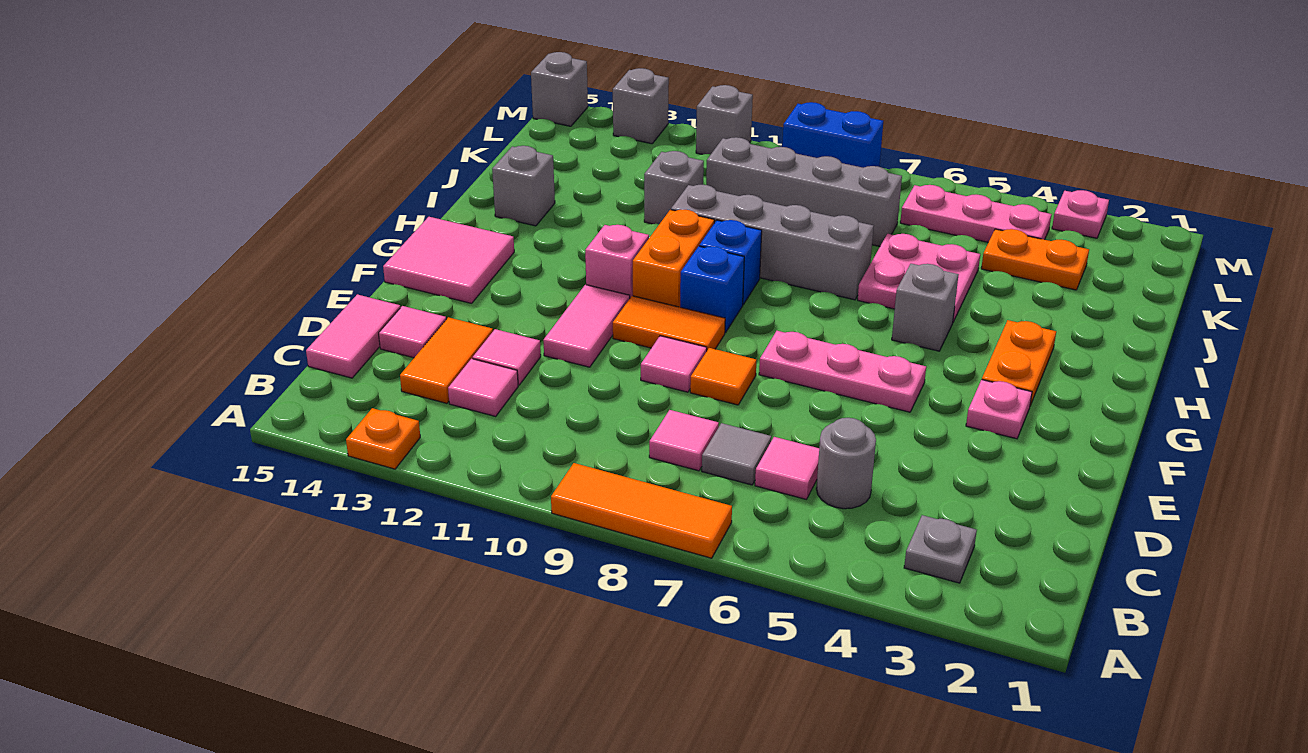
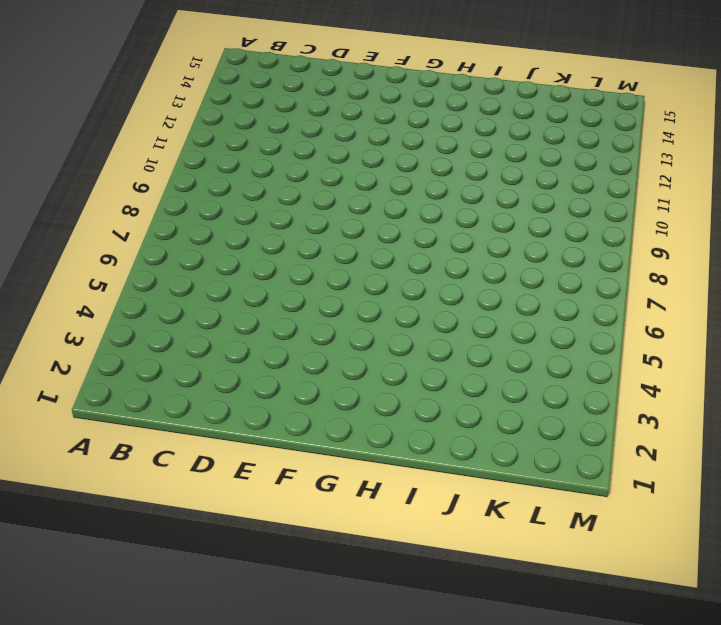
none -> orange tile A7:A9 level 1
none -> orange plate A13 level 1
none -> grey plate B3 level 1
none -> grey round brick C5 level 1

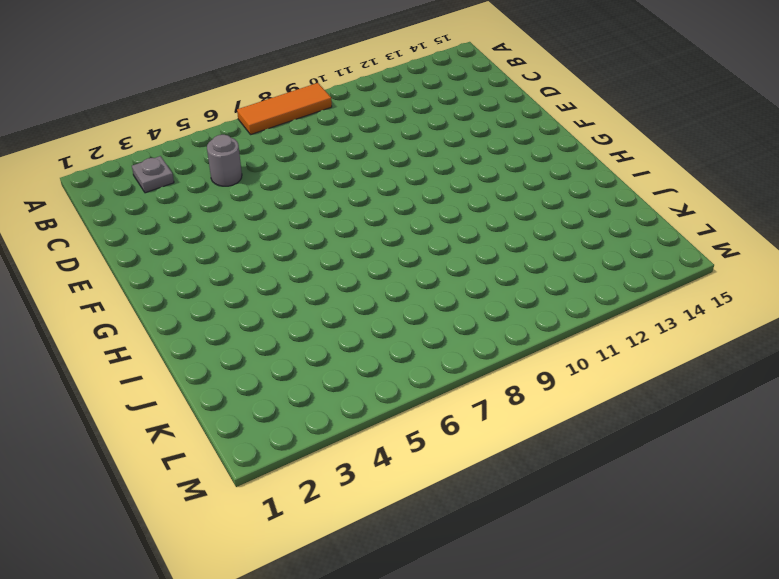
none -> orange plate A13 level 1
none -> pink tile C6 level 1
none -> grey tile C7 level 1
none -> pink tile C8 level 1

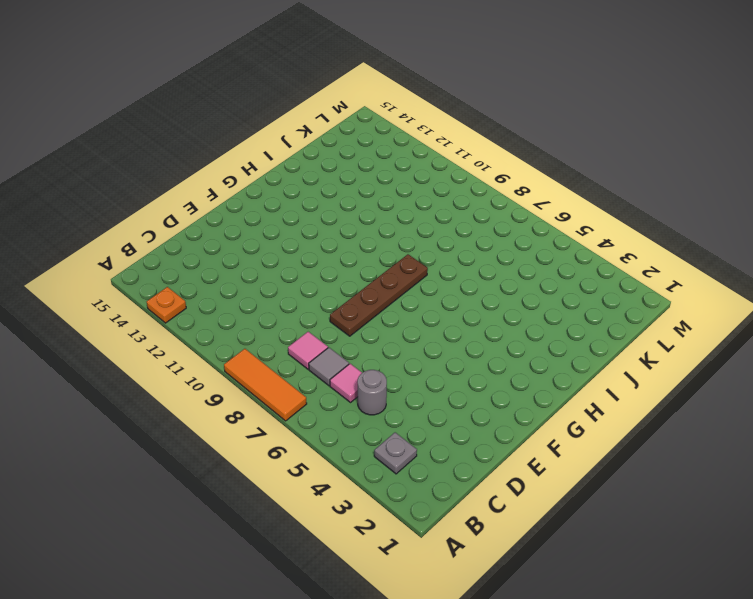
brown plate E8:H8 level 1 -> orange tile E8 level 1
none -> pink tile C12 level 1
none -> orange tile C13:D13 level 1
none -> pink tile C15:D15 level 1
none -> pink tile D12 level 1

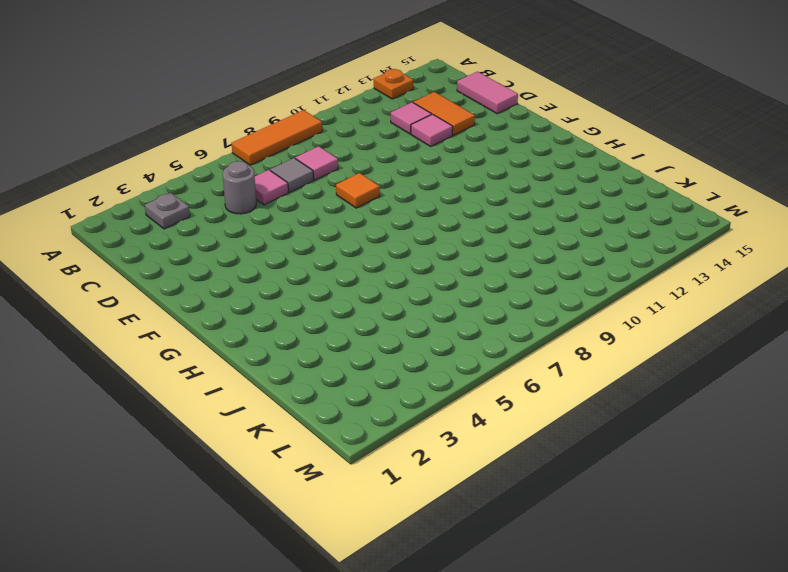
none -> pink tile D14 level 1
none -> pink tile E9 level 1
none -> pink tile E11:F11 level 1
none -> pink plate F3 level 1

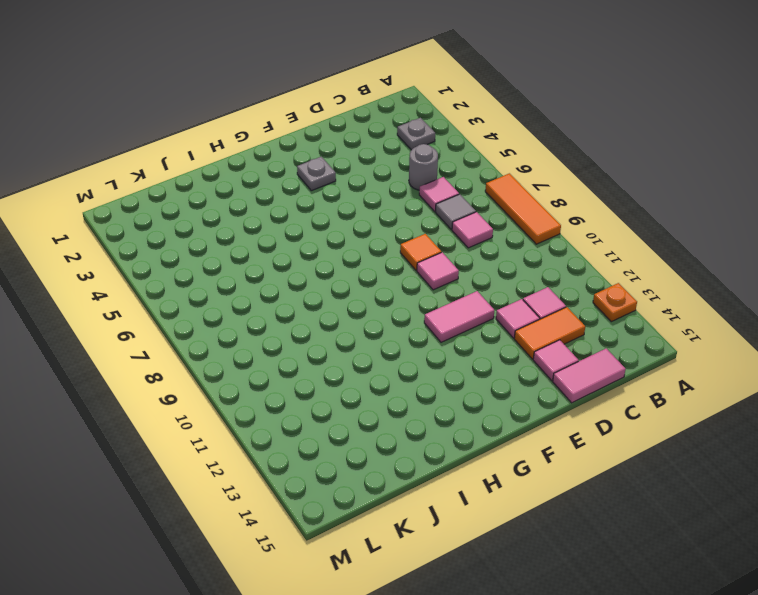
grey plate F3 level 1 -> pink plate F3 level 1
none -> pink plate F5:F7 level 1
none -> orange tile F9:F10 level 1
none -> pink tile F14:G15 level 1
none -> orange plate G3:H3 level 1

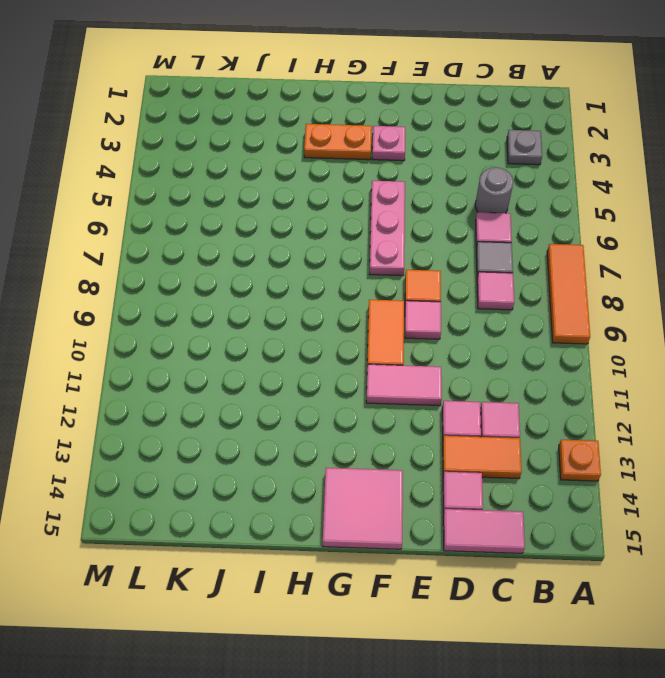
none -> blue brick G9 level 1
none -> orange brick G10:H10 level 1
none -> pink brick G11 level 1
none -> grey brick H5 level 1

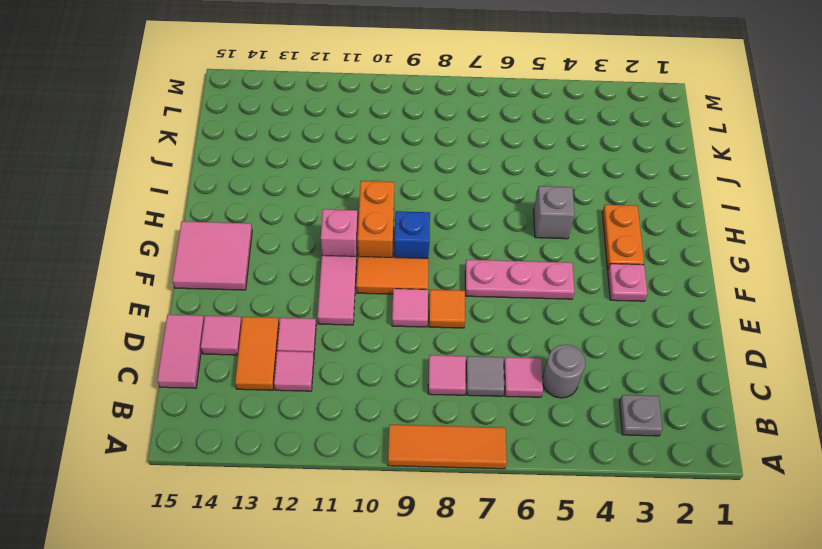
none -> orange plate A13 level 1
none -> blue brick H9 level 1
none -> pink plate I5:J6 level 1
none -> grey brick I7:I10 level 1

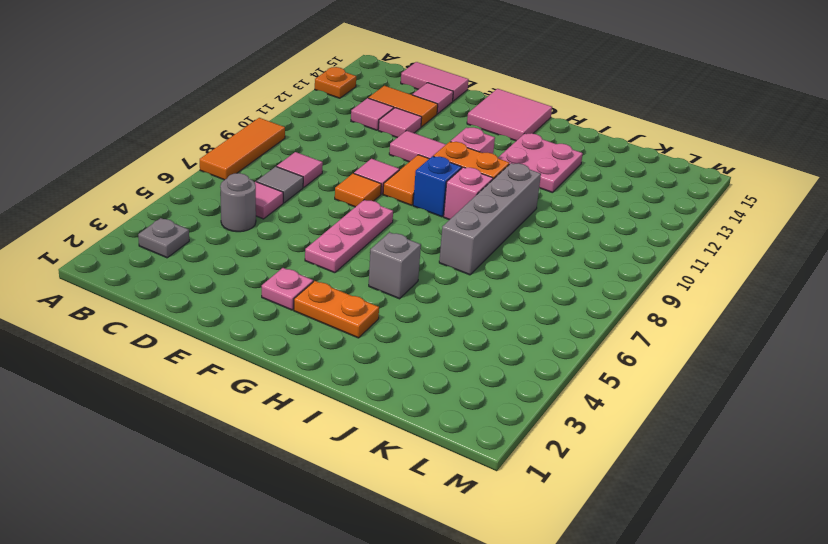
pink brick H9 level 1 -> blue brick H9 level 1
pink plate H12:I13 level 1 -> pink plate I5:J6 level 1
none -> grey brick I14 level 1
none -> grey brick J11 level 1
none -> orange plate K3:K4 level 1
none -> grey brick K7:K10 level 1

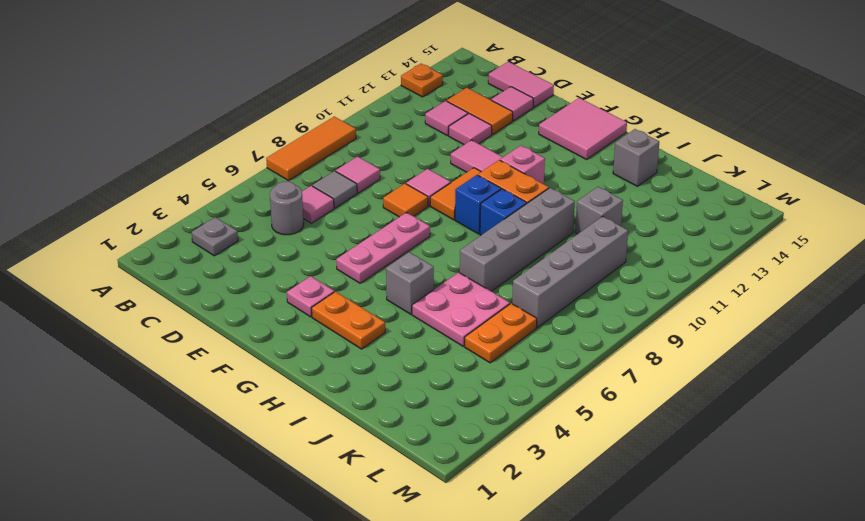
orange plate K5:K6 level 1 -> orange plate K3:K4 level 1
none -> pink plate L4:L6 level 1
none -> pink plate M3 level 1
none -> blue brick M8:M9 level 1
none -> grey brick M11 level 1

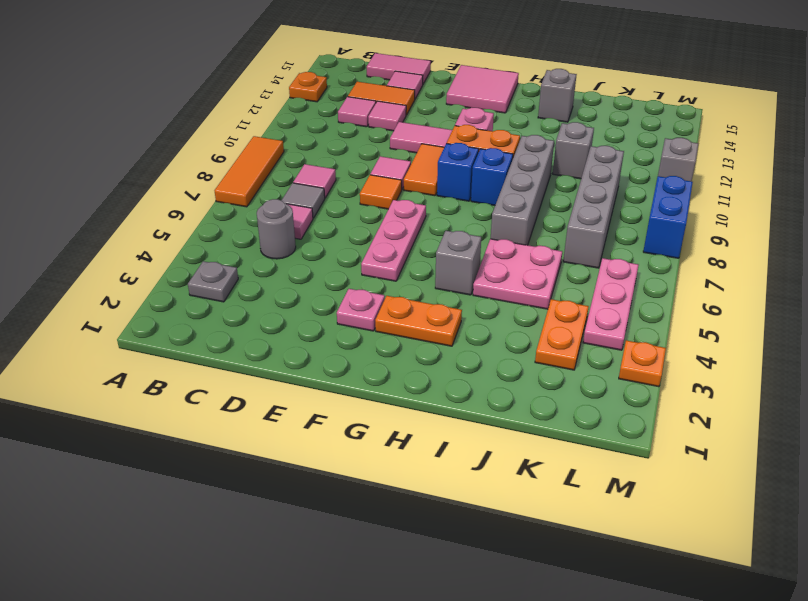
orange plate M3 level 1 -> pink plate M3 level 1
none -> grey brick M13 level 1
none -> grey brick M15 level 1

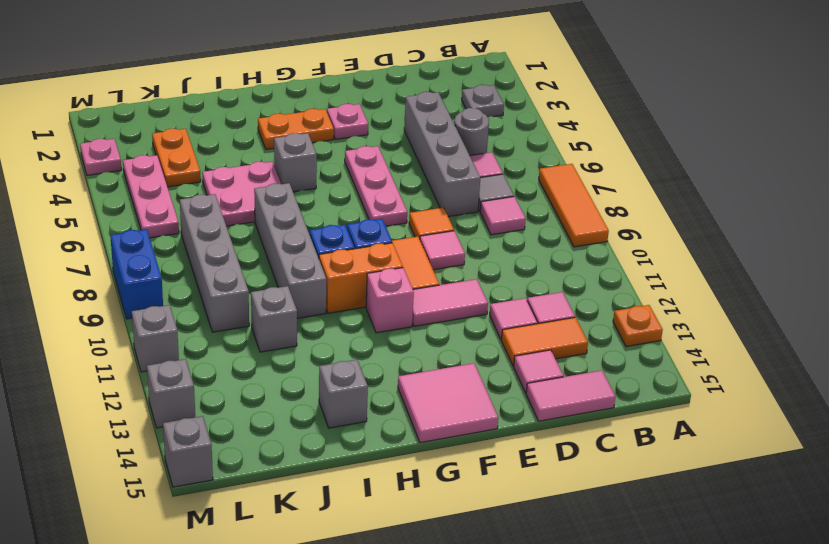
grey brick D4:D7 level 1 -> none

